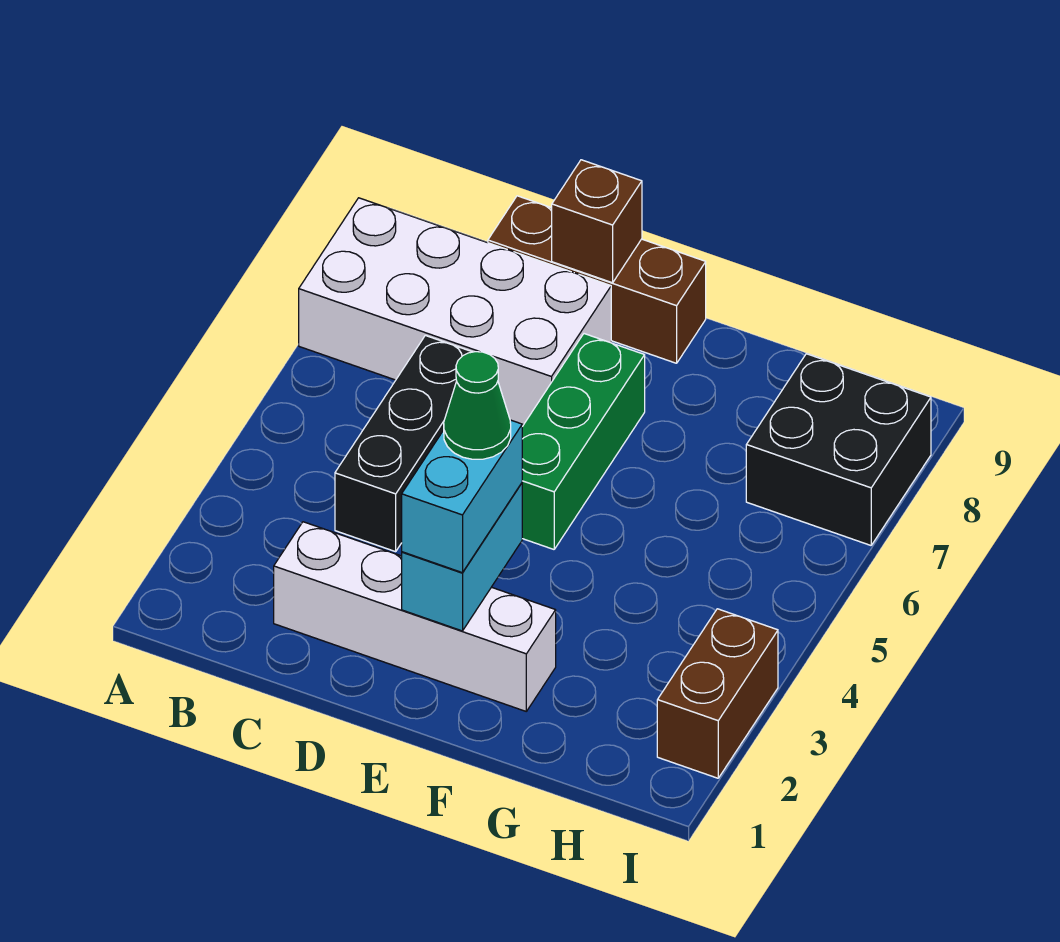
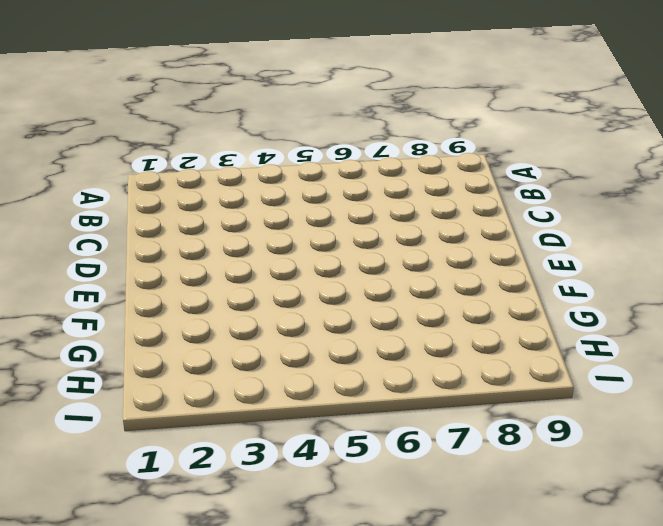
none -> white brick A7:D8 level 1
none -> white brick C2:F2 level 1

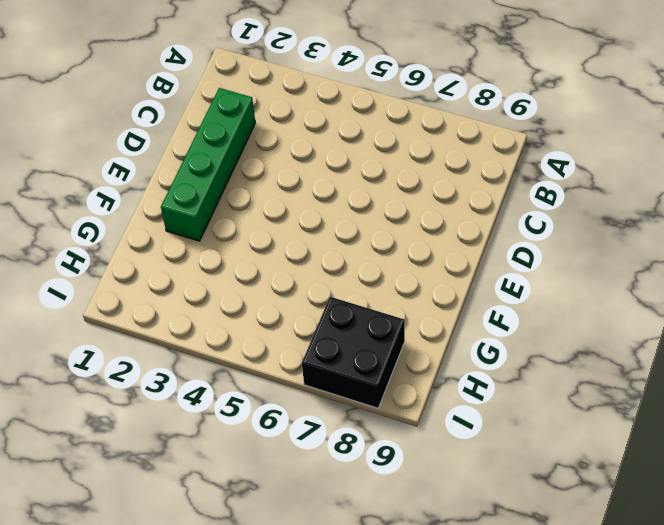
green brick C2:F2 level 1 -> white brick C2:F2 level 1
none -> white brick A7:D8 level 1
none -> black brick C4:C6 level 1

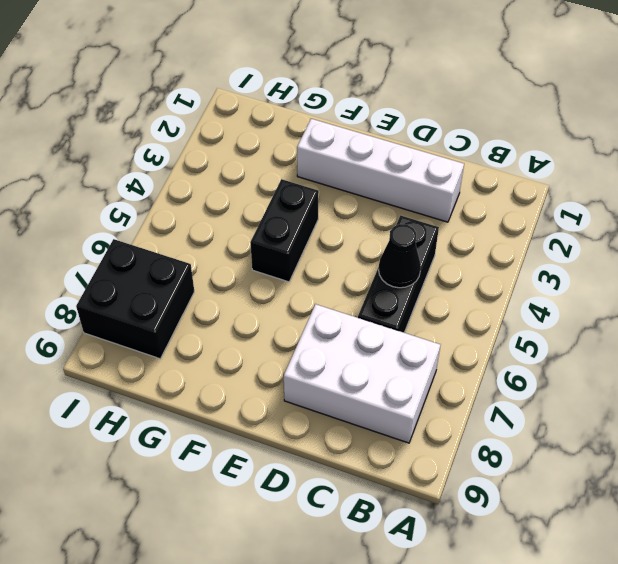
white brick B7:D8 level 1 -> white brick A7:D8 level 1
black cone C5 level 2 -> none
black brick F4:F5 level 1 -> none
none -> brown brick C9:E9 level 1
none -> green brick E5:E7 level 1

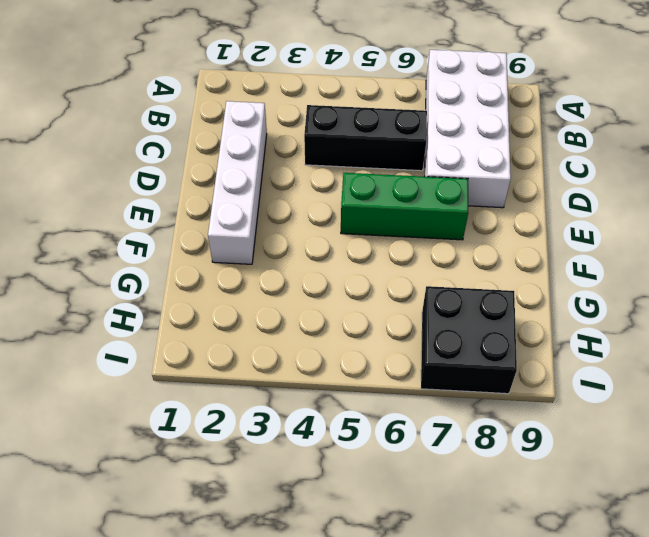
none -> brown brick C9:E9 level 1
none -> brown brick I2:I3 level 1

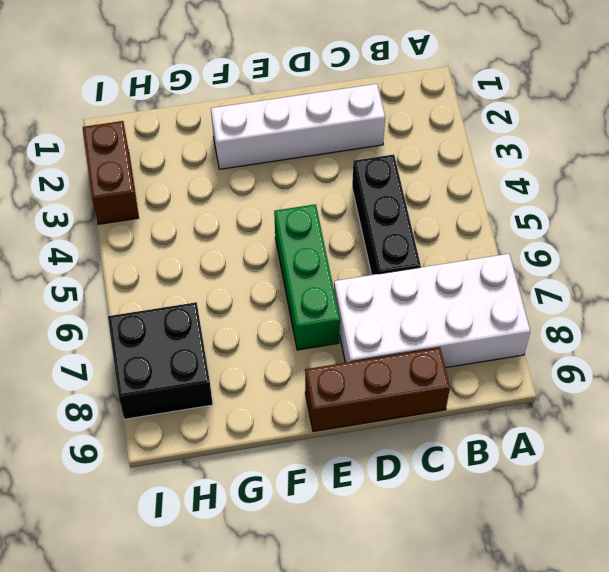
none -> brown brick D9 level 2
none -> cyan brick E2:E3 level 2

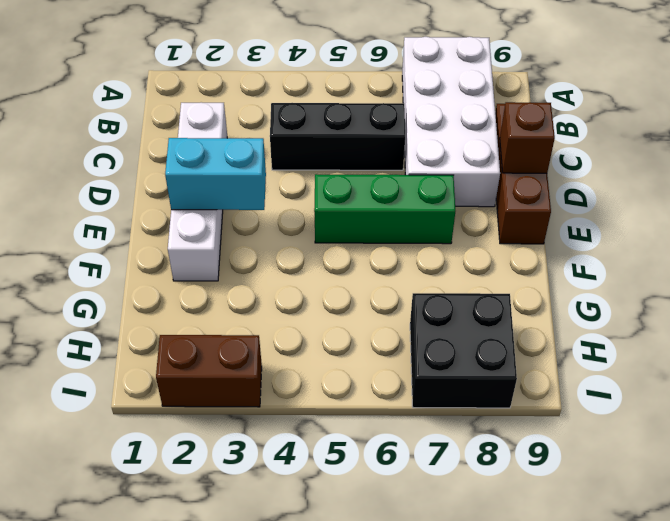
none -> cyan brick E2:E3 level 3
none -> green cone E3 level 4

